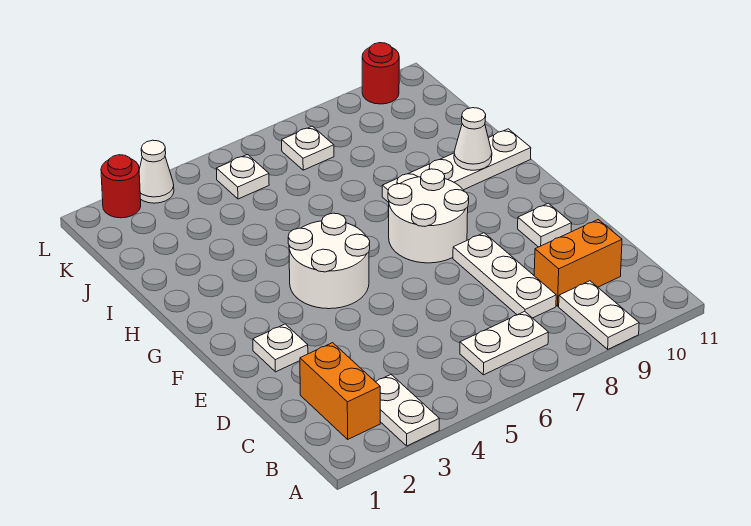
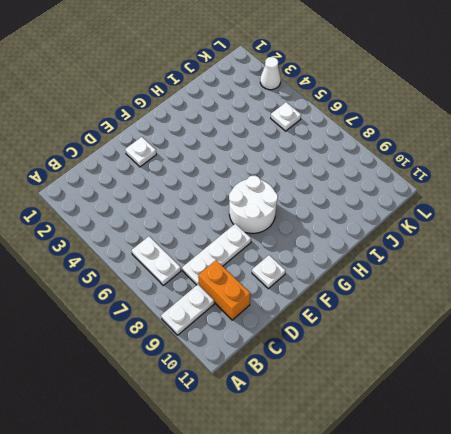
none -> white plate A3:B3 level 1
none -> orange brick B2:C2 level 1
none -> white round brick F4:G5 level 1

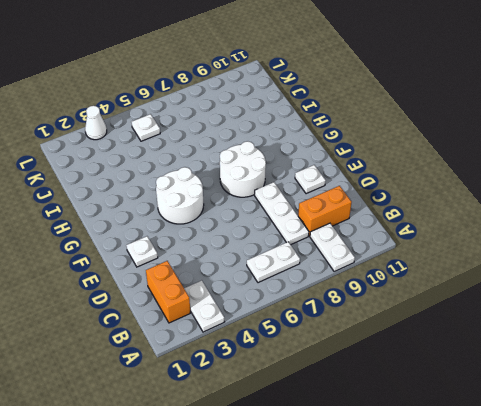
none -> white plate H8:H11 level 1
none -> white plate K7 level 1
none -> red round brick L2 level 1

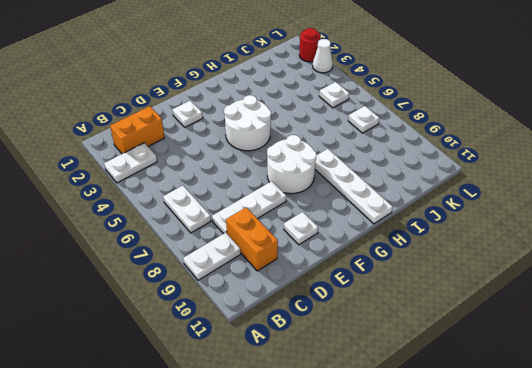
none -> red round brick L10 level 1
none -> white cone H10 level 2

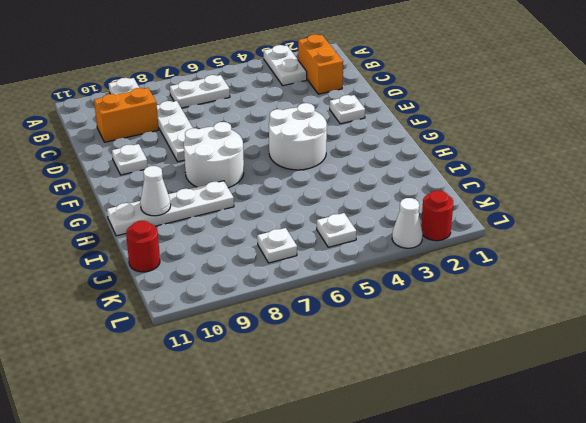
red round brick J11 level 1 -> red round brick L10 level 1

